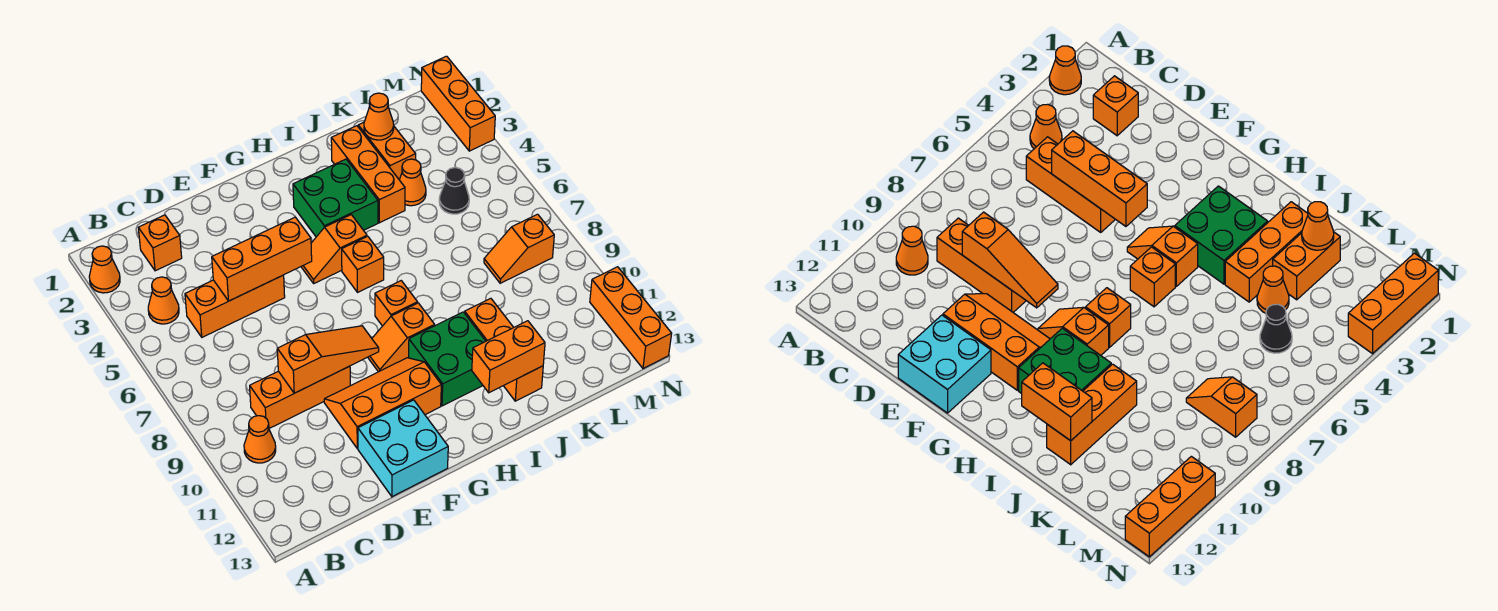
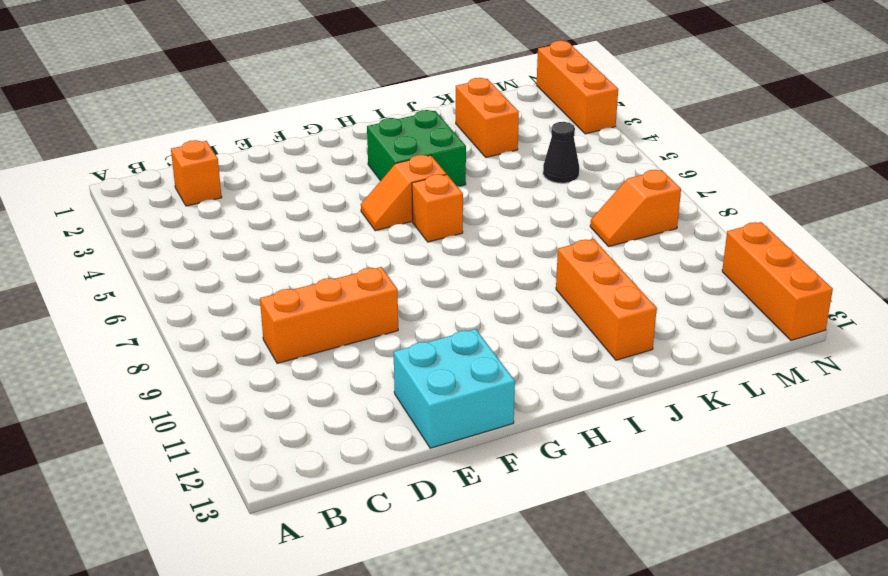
none -> orange cone A2 level 1
none -> orange cone B4 level 1
none -> orange cone B10 level 1

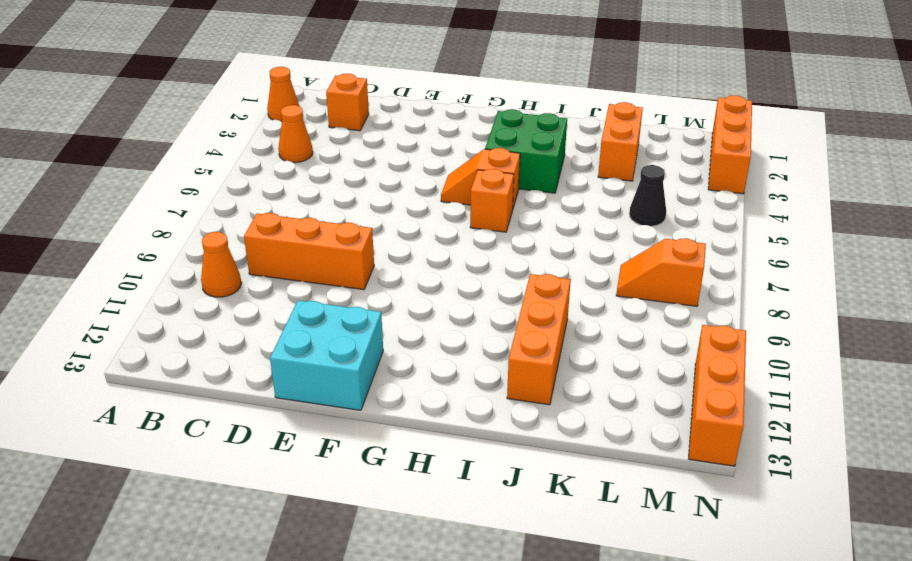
none -> orange brick C5:E5 level 1
none -> orange slope E10:G11 level 1 top 11
none -> orange slope G9:H9 level 1 top H

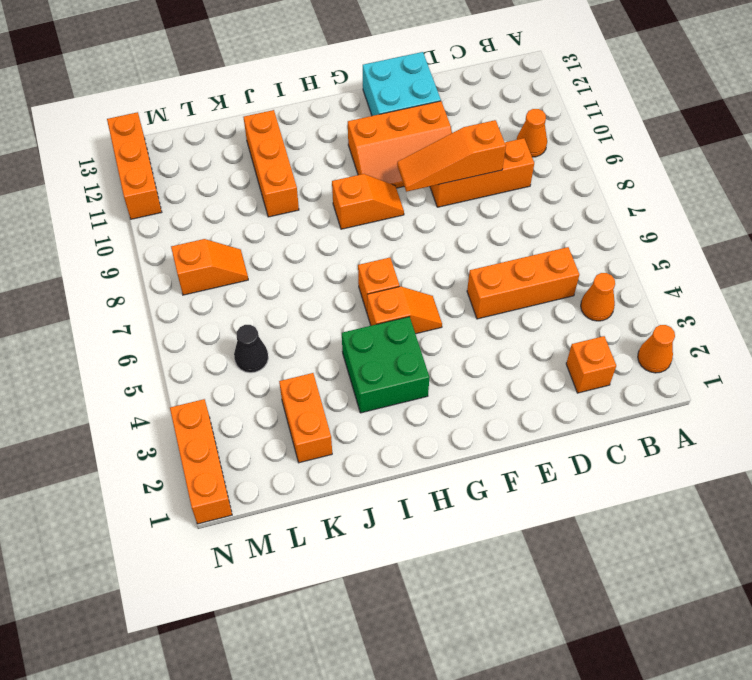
none -> orange brick H8 level 1
none -> green brick H10:I11 level 1
none -> orange brick J2:J4 level 1

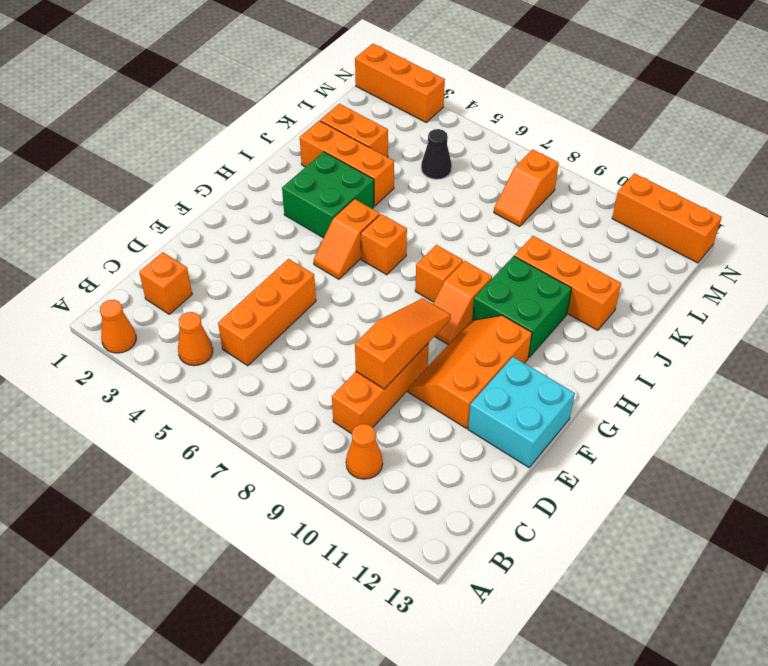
none -> orange cone K4 level 1
none -> orange brick D5:F5 level 2
none -> orange brick I12:J12 level 2

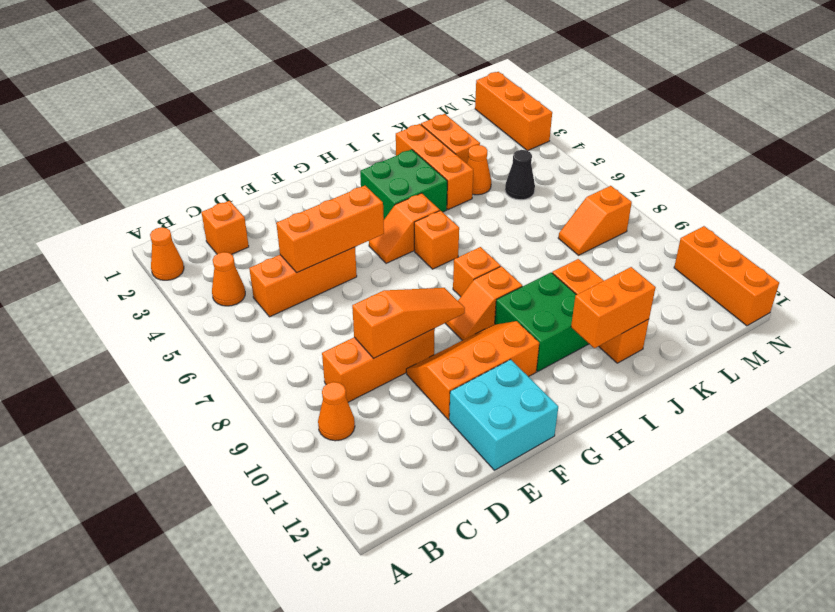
none -> orange cone K2 level 2

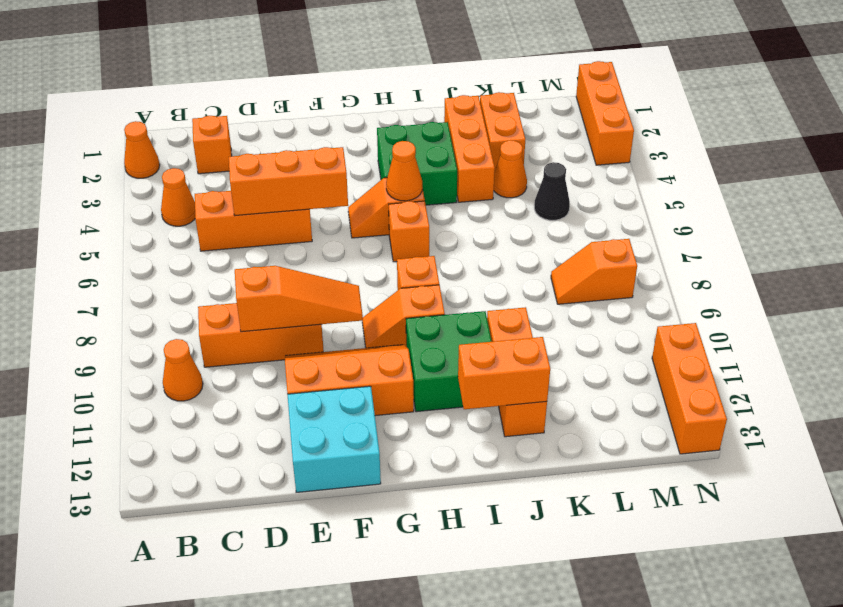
orange cone H5 level 2 -> orange cone K2 level 2

